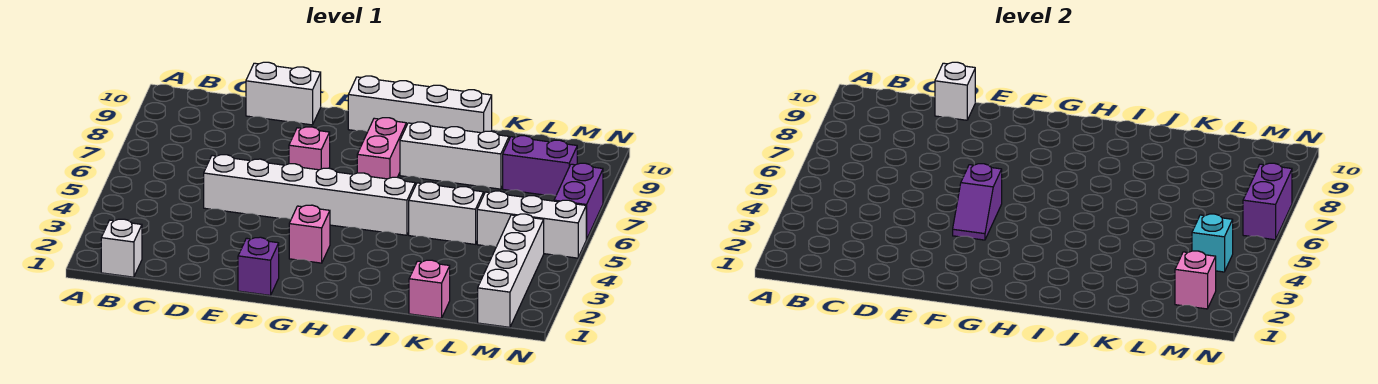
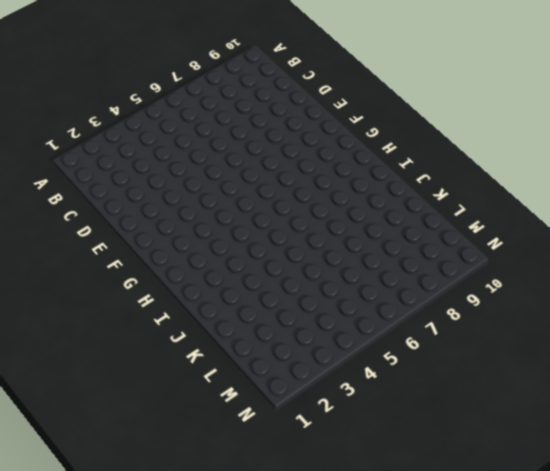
none -> white brick B1 level 1
none -> white brick D5:I5 level 1
none -> white brick D10:E10 level 1

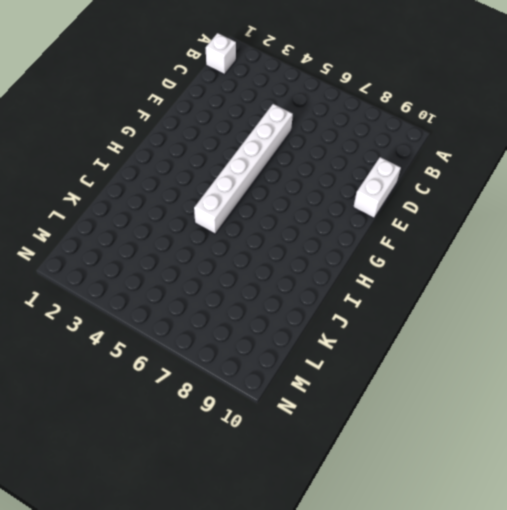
none -> purple brick F1 level 1
none -> pink brick F7 level 1
none -> pink brick G3 level 1

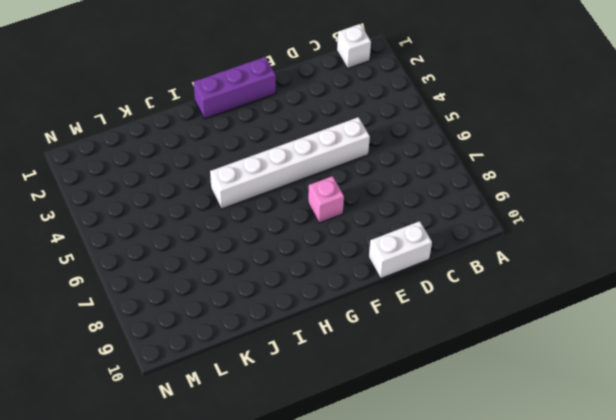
purple brick F1:H1 level 1 -> purple brick F1 level 1
none -> pink brick G3 level 1
none -> white brick G10:J10 level 1
none -> pink brick H7:H8 level 1

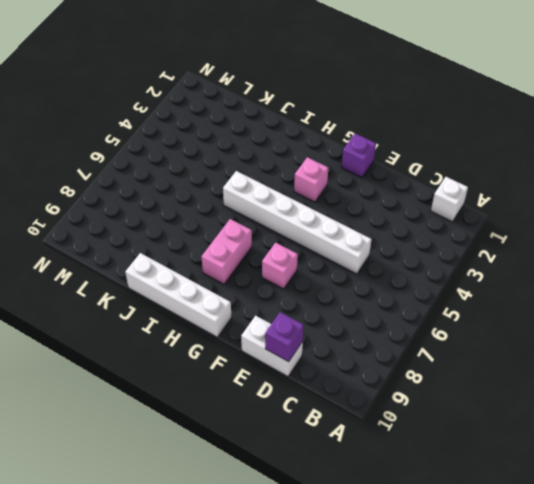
purple brick D10 level 2 -> white brick D10 level 2
none -> white brick I8:K8 level 1
none -> white brick J5:K5 level 1
none -> pink brick K1 level 1

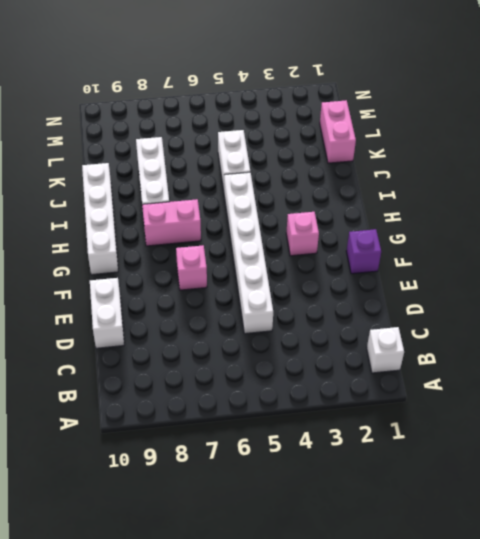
pink brick K1:L1 level 1 -> pink brick K1 level 1
none -> white brick L5:N5 level 1
none -> purple brick L8:M8 level 1
none -> white brick M1:M4 level 1

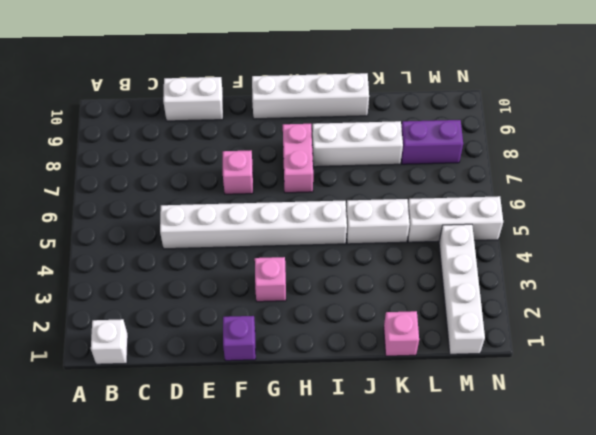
none -> purple brick N6:N7 level 1
none -> white brick D10 level 2
none -> purple slope F4:F5 level 2 top 5

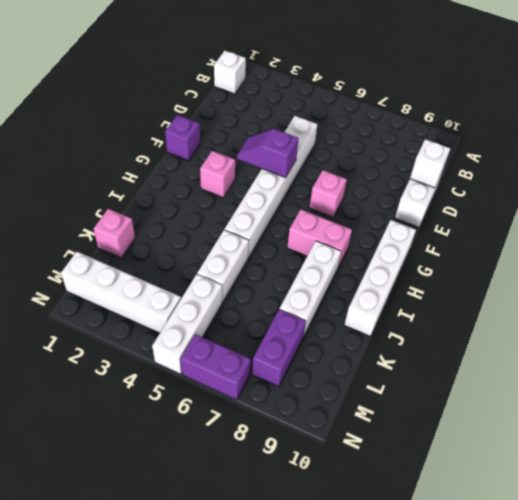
none -> pink brick M2 level 2
none -> cyan brick M4 level 2
none -> purple brick N6:N7 level 2

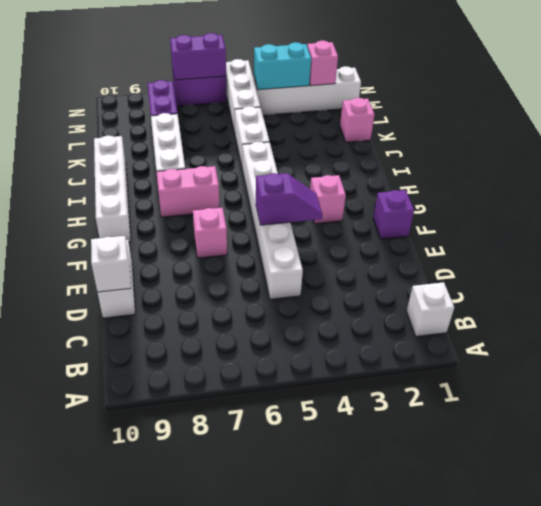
cyan brick M3:M4 level 2 -> cyan brick M4 level 2

